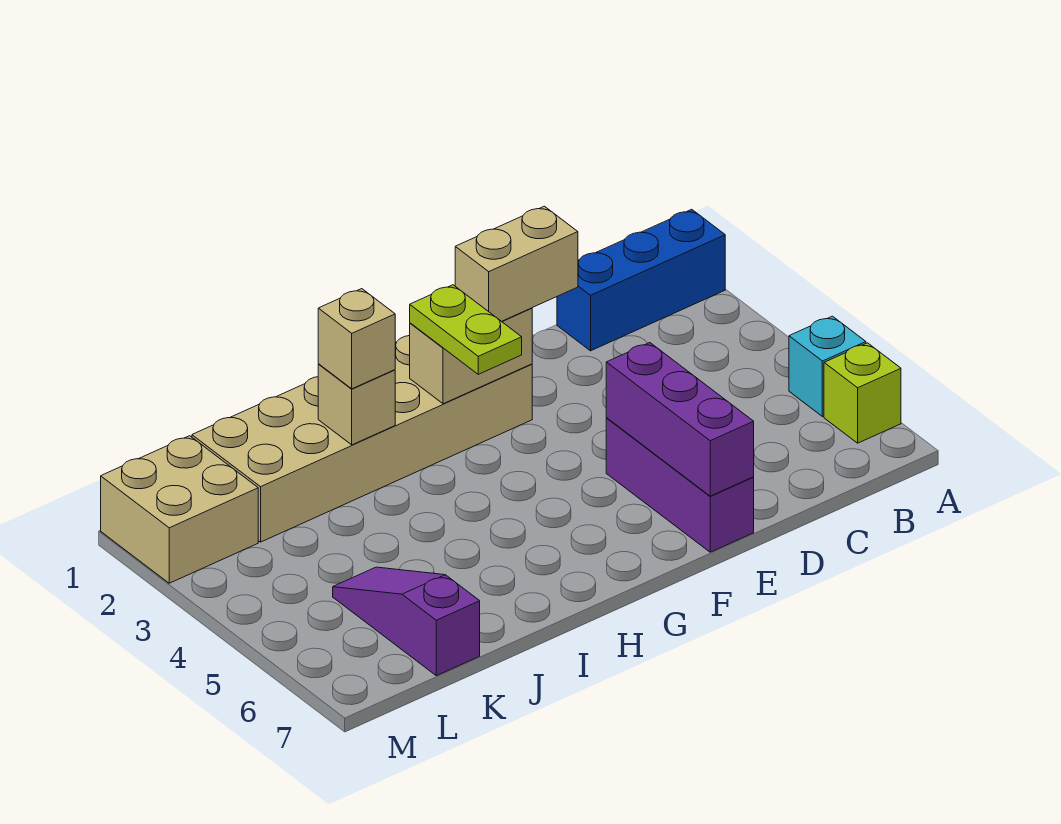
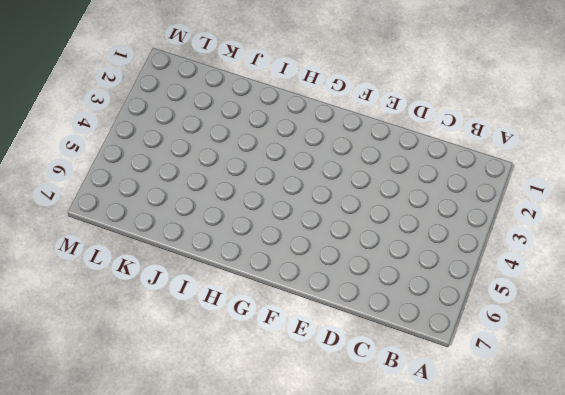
none -> blue brick A1:C1 level 1
none -> cyan brick A5 level 1
none -> lime brick A6 level 1

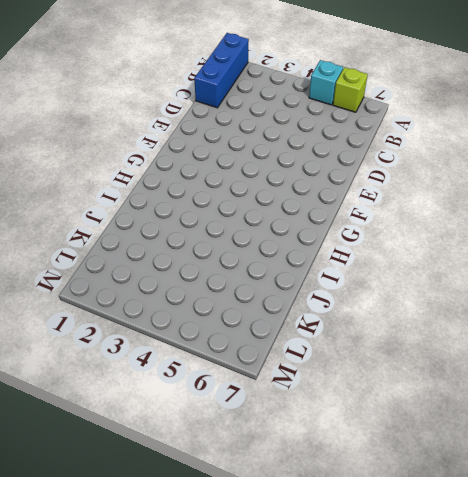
none -> purple brick E5:E7 level 1
none -> tan brick F1:K2 level 1
none -> purple slope K5:K7 level 1 top 7

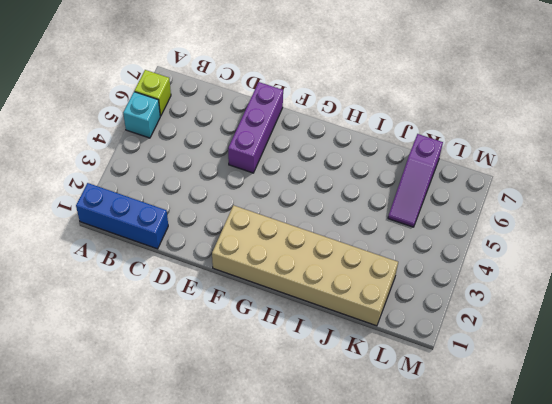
none -> tan brick L1:M2 level 1
none -> purple brick E5:E7 level 2
none -> tan brick F2:G2 level 2

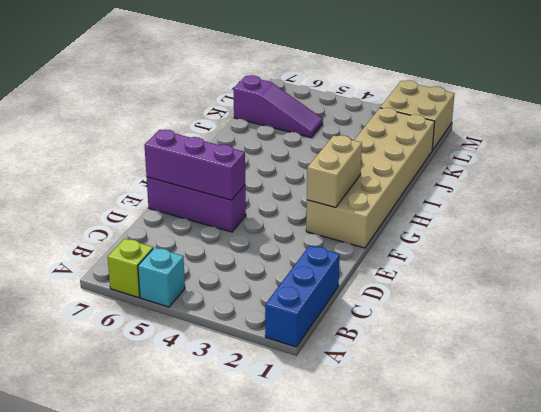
none -> tan brick I2 level 2
none -> tan brick E2:F2 level 3
none -> lime plate G2:G3 level 3

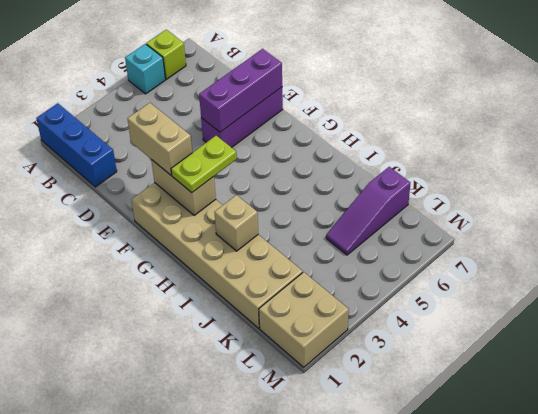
none -> tan brick I2 level 3

